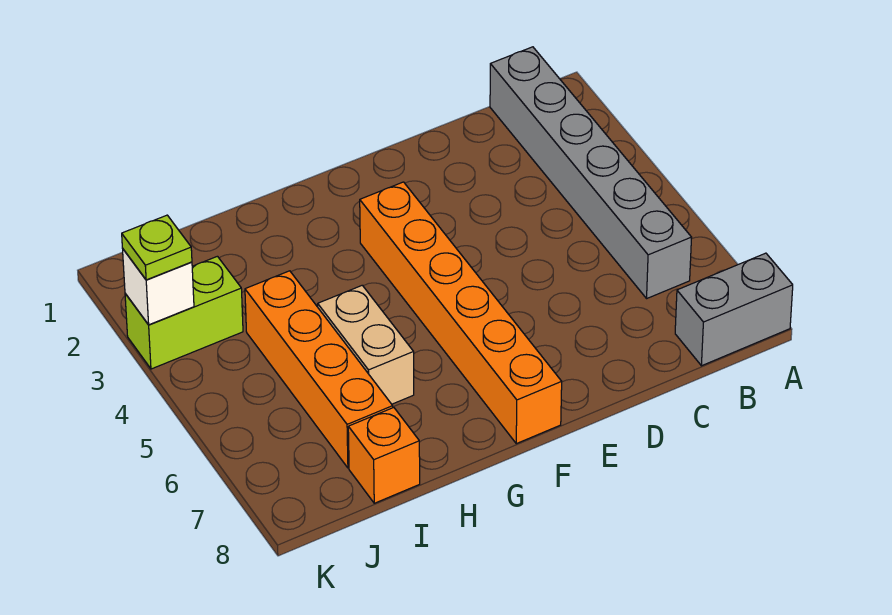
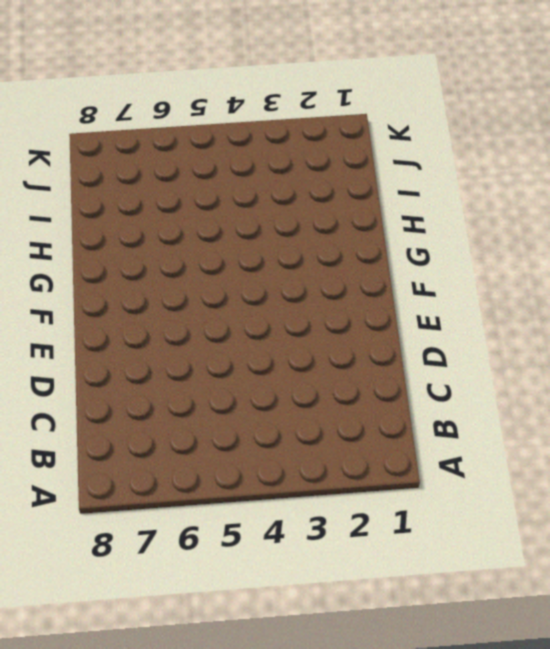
none -> grey brick A8:B8 level 1
none -> grey brick B1:B6 level 1

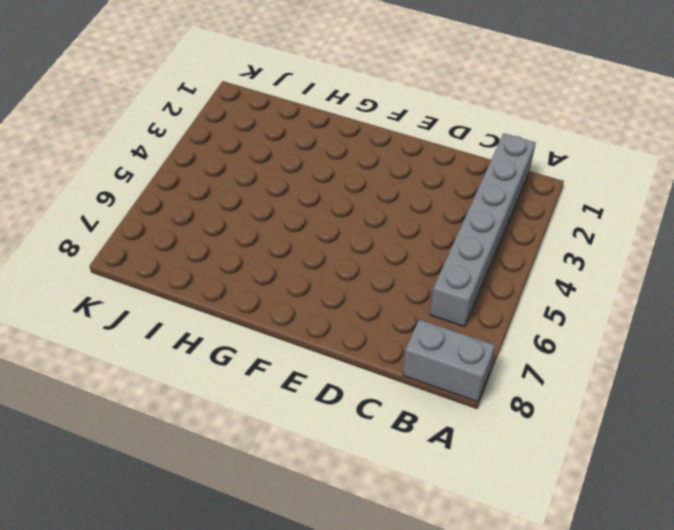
none -> orange brick F3:F8 level 1
none -> tan brick H5:H6 level 1

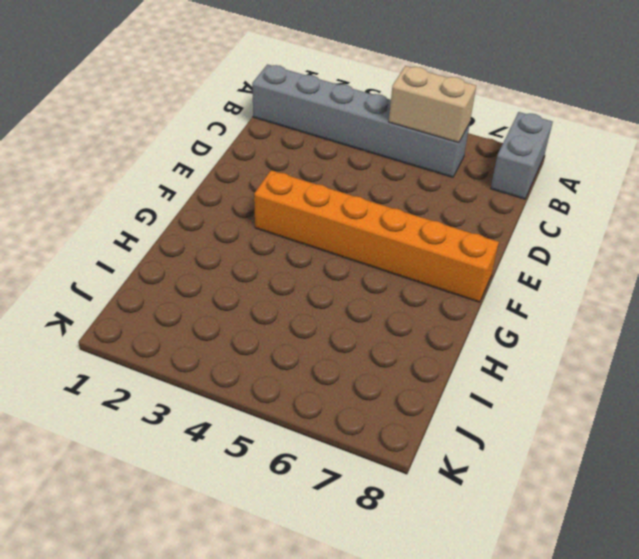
tan brick B5:B6 level 2 -> tan brick H5:H6 level 1
none -> orange brick I4:I7 level 1
none -> orange brick I8 level 1

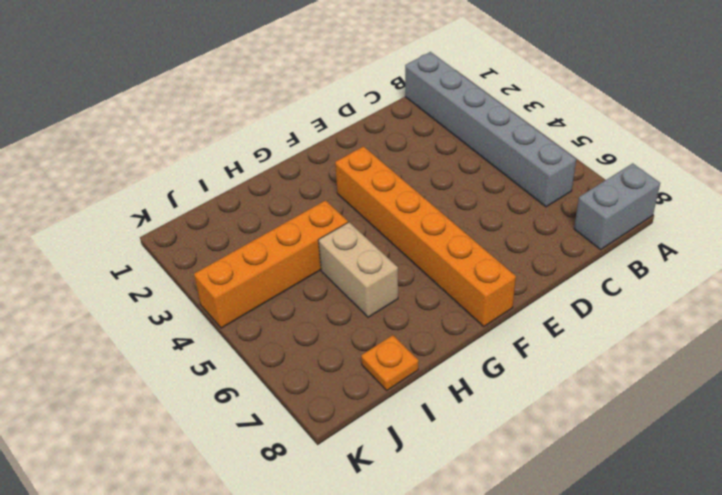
orange brick H4:K4 level 1 -> orange brick I4:I7 level 1
orange plate I8 level 1 -> orange brick I8 level 1
none -> lime brick J3:K3 level 1
none -> white brick K3 level 2

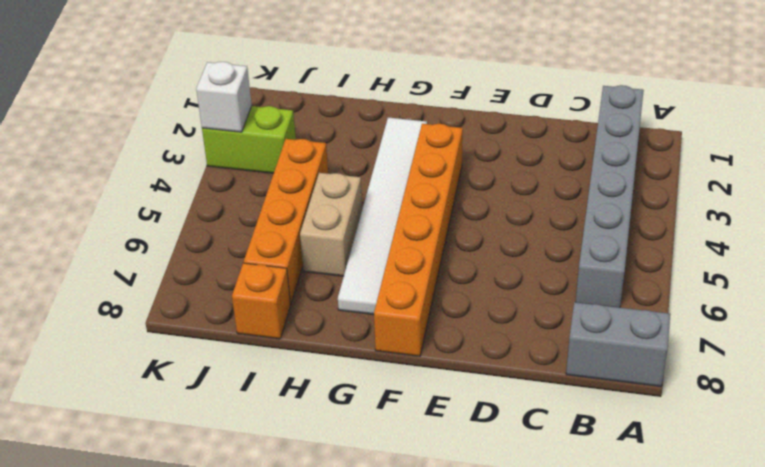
white tile G2:G7 level 1 -> none
none -> lime plate K3 level 3

